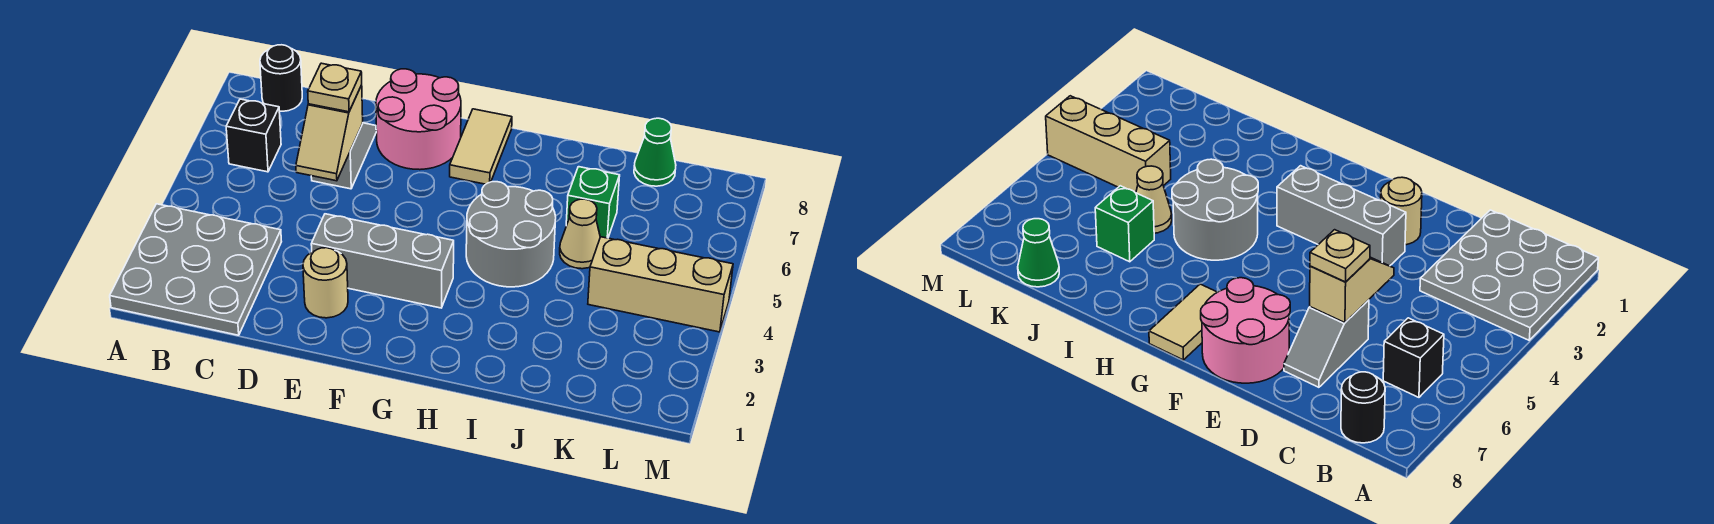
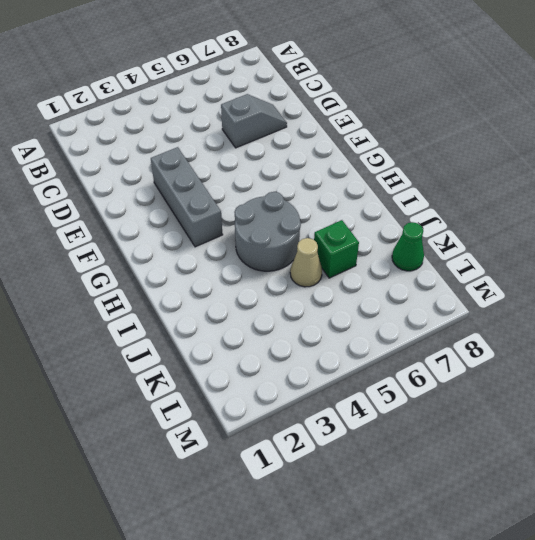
none -> grey plate A1:C3 level 1
none -> black brick B6 level 1
none -> black round brick B8 level 1

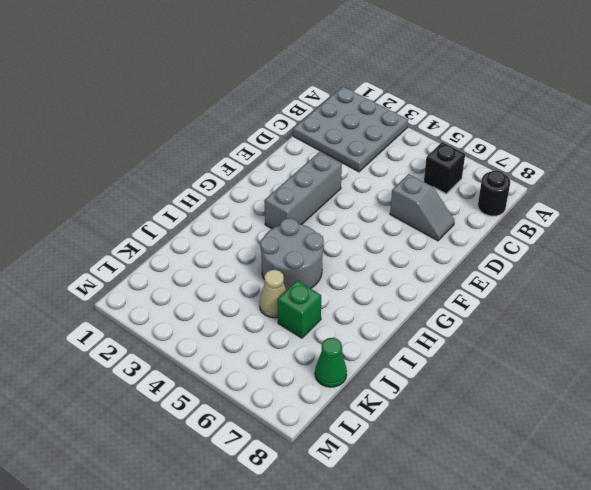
none -> tan round brick E2 level 1
none -> pink round brick E7:F8 level 1
none -> tan tile G7:G8 level 1

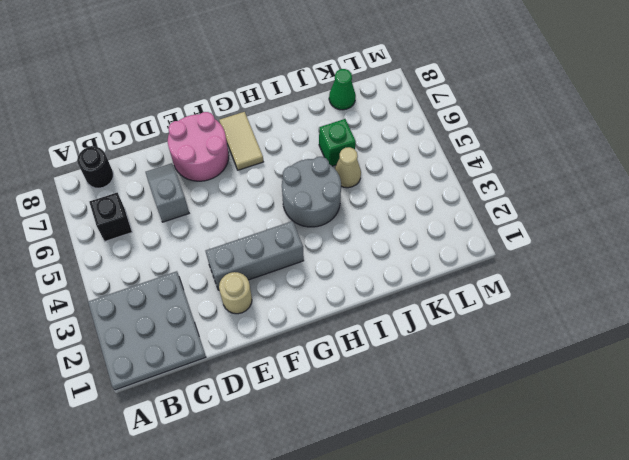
none -> tan brick K4:M4 level 1
none -> tan slope D5:D6 level 2 top 6
none -> tan plate D6 level 3

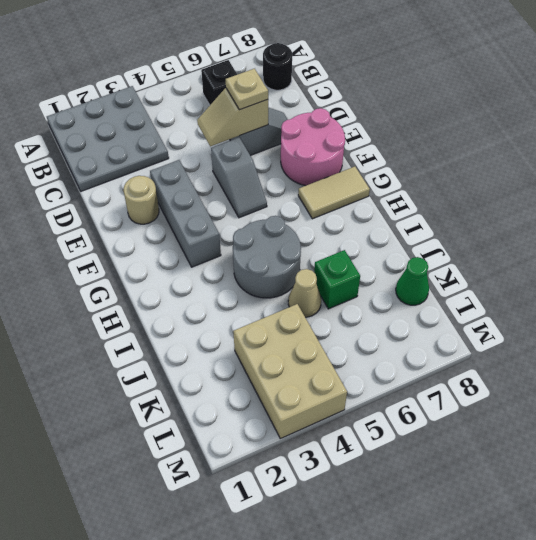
grey slope E5:F5 level 1 top E -> none
tan brick K3:M4 level 1 -> tan brick K4:M4 level 1

